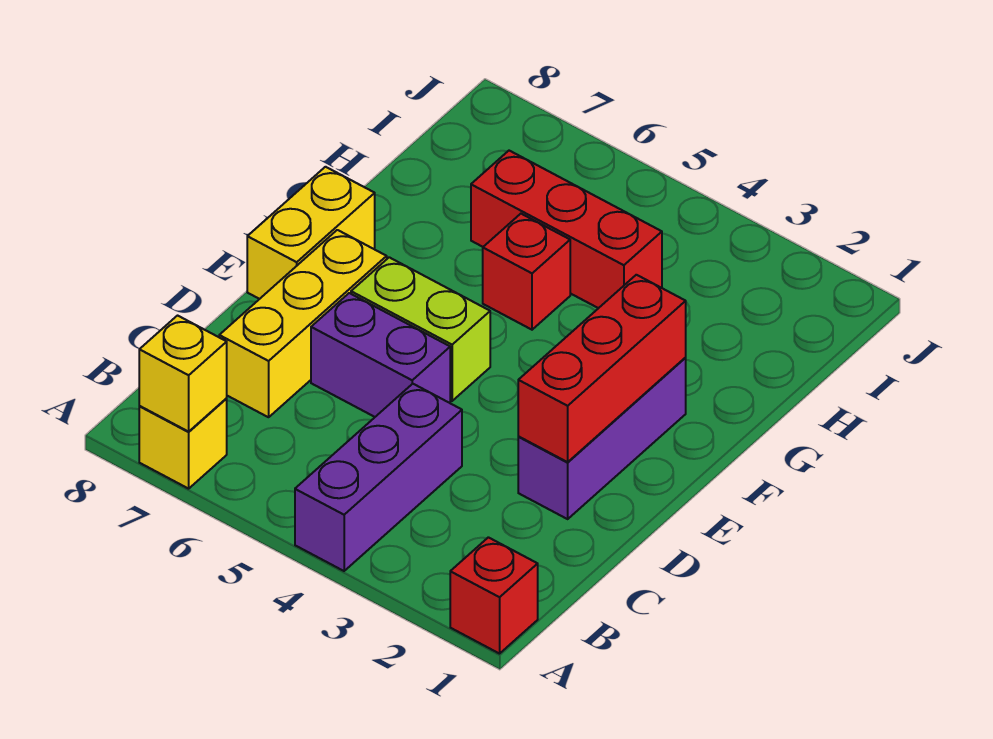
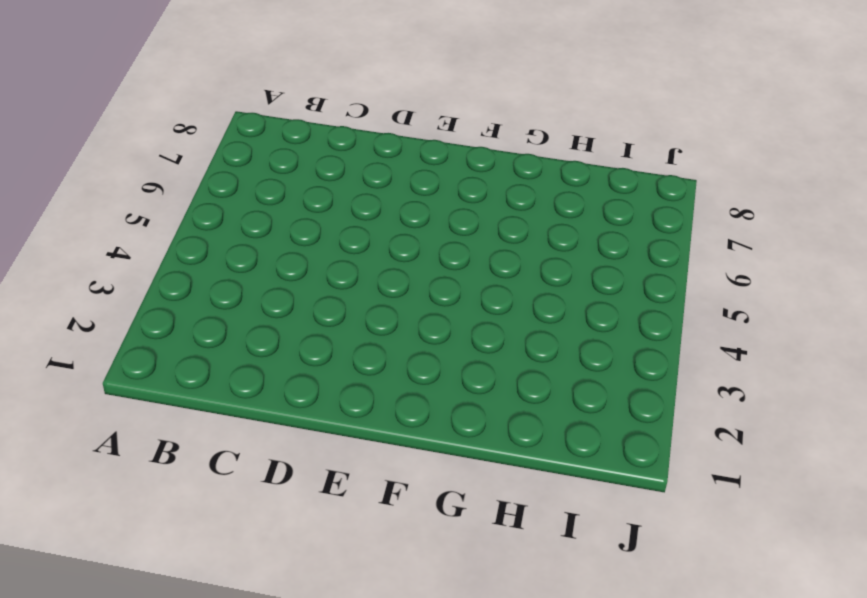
none -> red brick A1 level 1
none -> purple brick A4:C4 level 1
none -> yellow brick A7 level 1

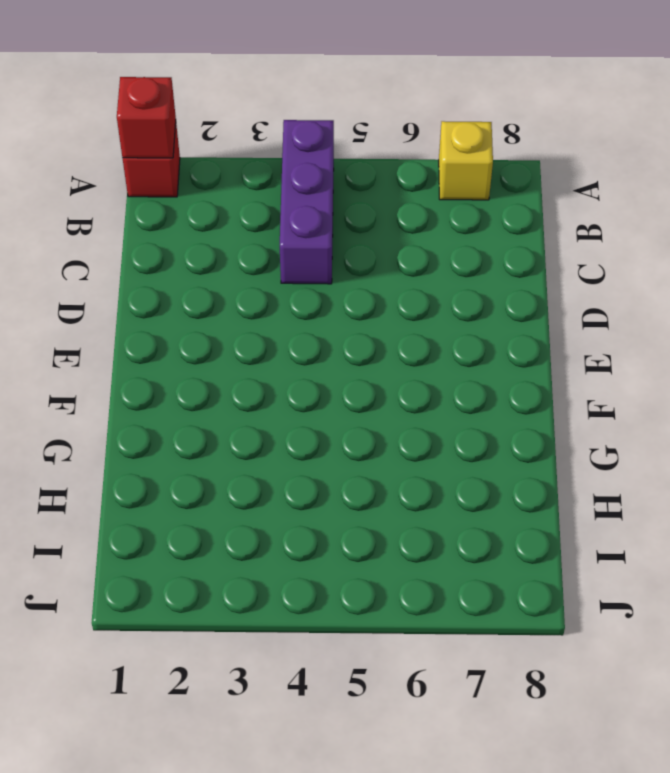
red brick A1 level 2 -> red brick G5 level 1
none -> yellow brick C7:E7 level 1
none -> purple brick D2:F2 level 1
none -> purple brick D5:D6 level 1

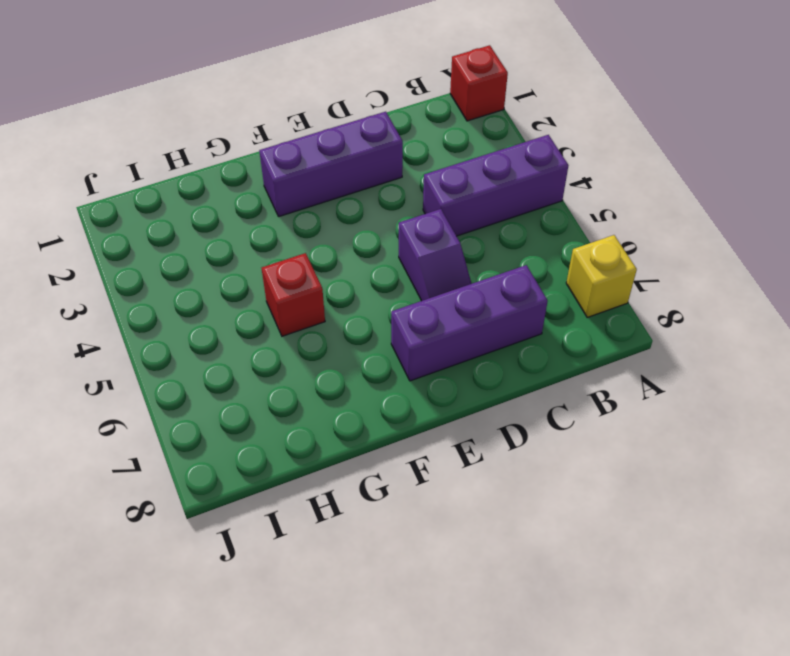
purple brick C7:E7 level 1 -> yellow brick C7:E7 level 1
purple slope D5:D6 level 1 top 5 -> purple brick D5:D6 level 1
none -> lime brick E5:E6 level 1
none -> yellow brick E8:F8 level 1
none -> red brick H4:H6 level 1

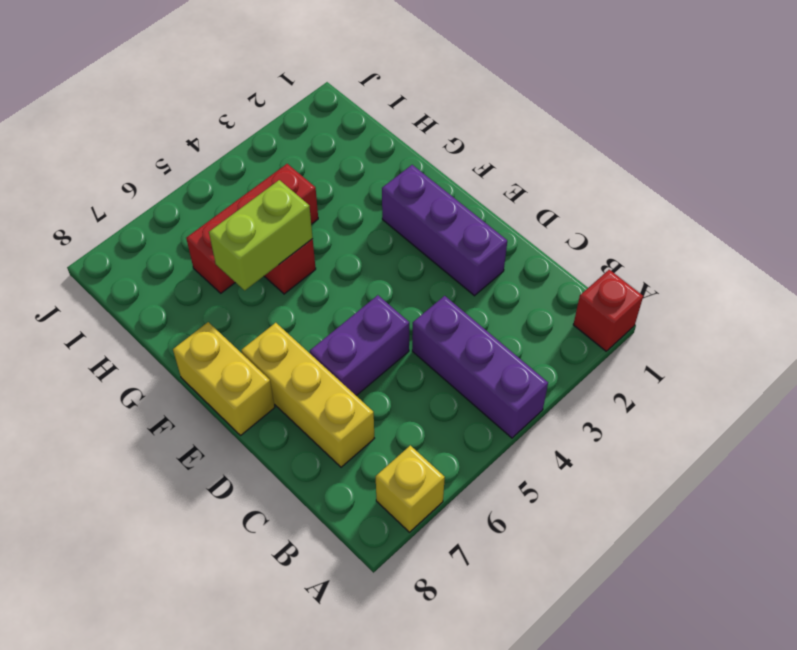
lime brick G5:G6 level 2 -> lime brick E5:E6 level 1
none -> yellow brick A7 level 2
none -> red brick D2:F2 level 2

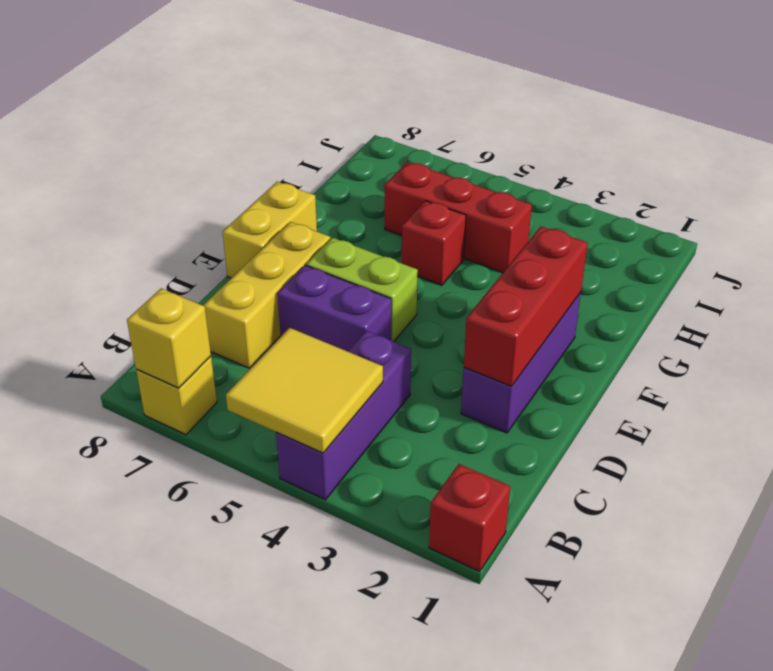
yellow tile A4:B5 level 2 -> none

